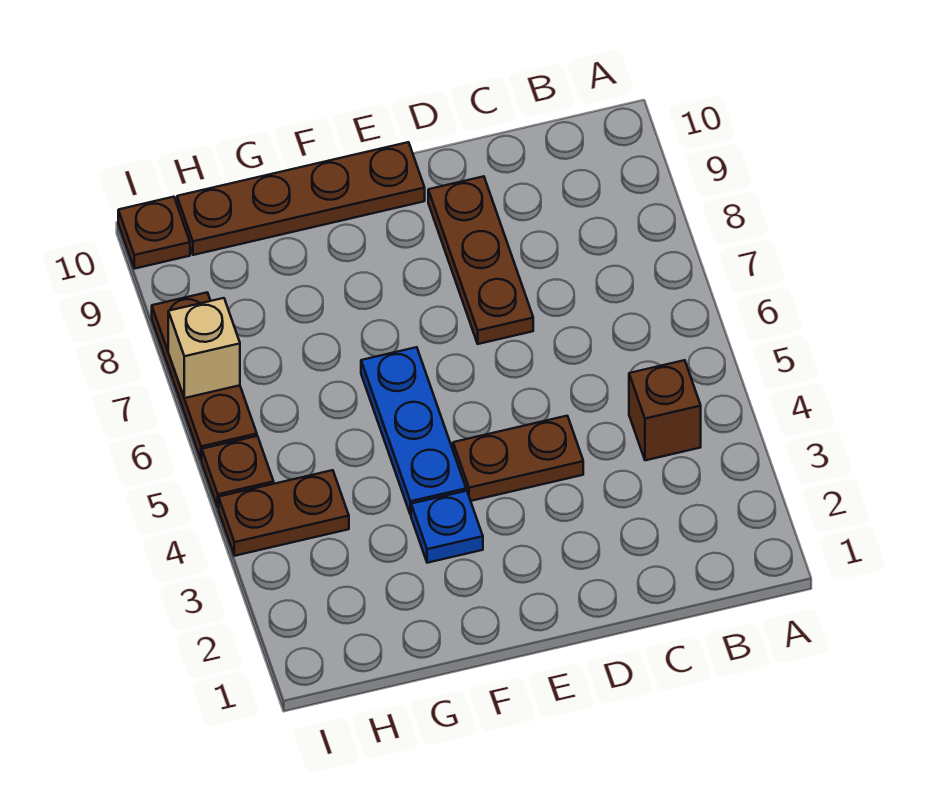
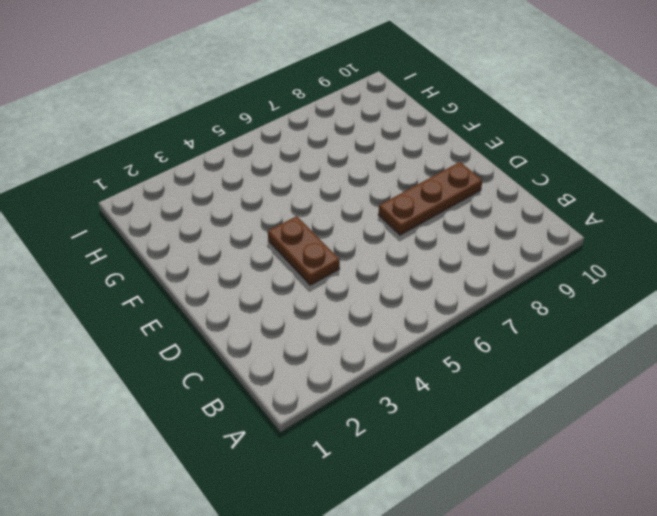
none -> brown brick B4 level 1
none -> brown plate E10:H10 level 1

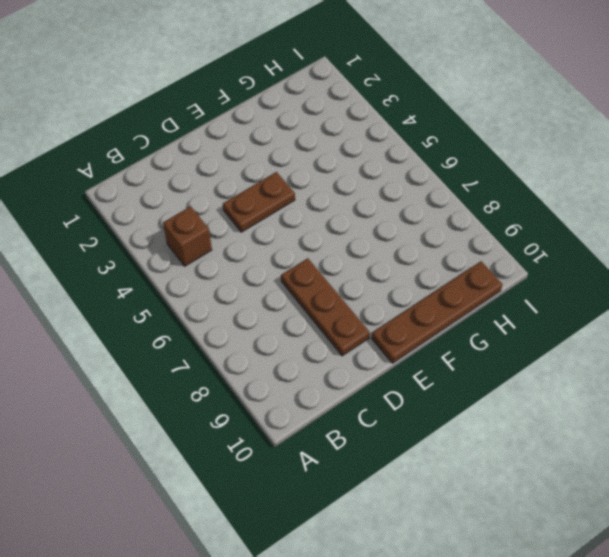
none -> blue plate F3 level 1
none -> blue plate F4:F6 level 1

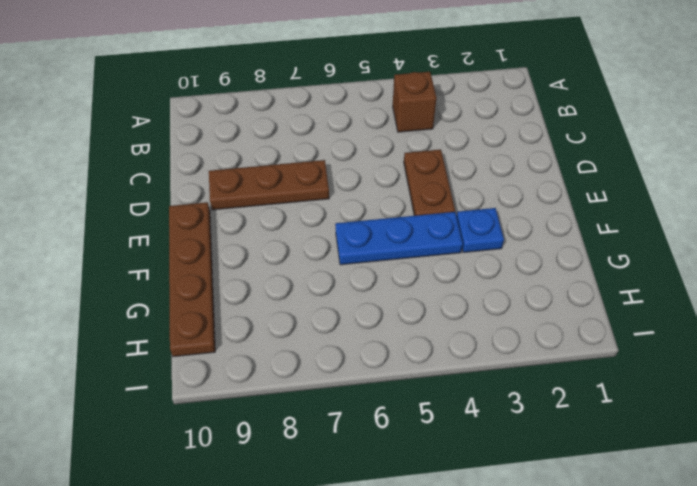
none -> brown plate H4:I4 level 1
none -> brown plate I5 level 1

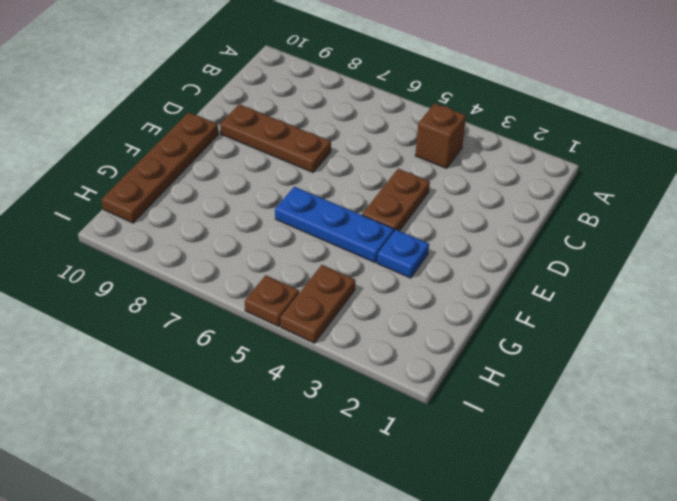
none -> brown plate I6:I8 level 1
none -> brown plate I10 level 1

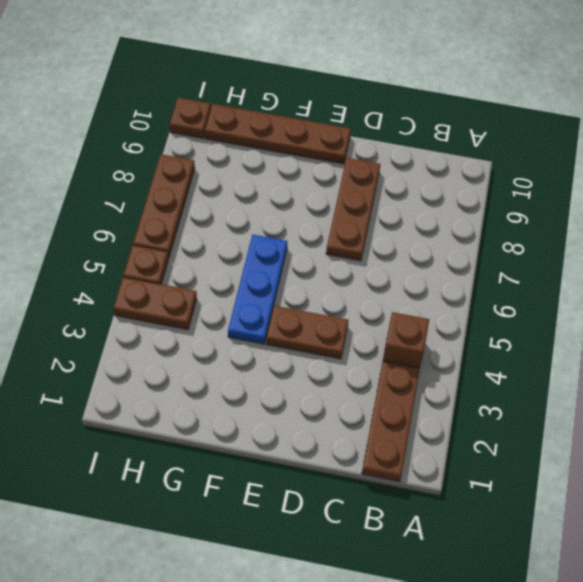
brown plate B1:B3 level 1 -> none
none -> blue plate F3 level 1
none -> tan brick I7 level 2

